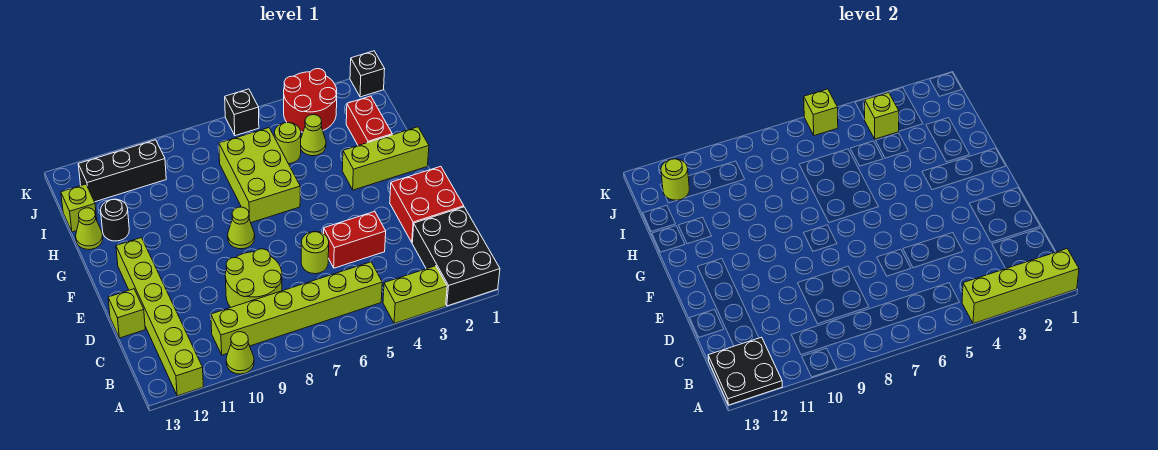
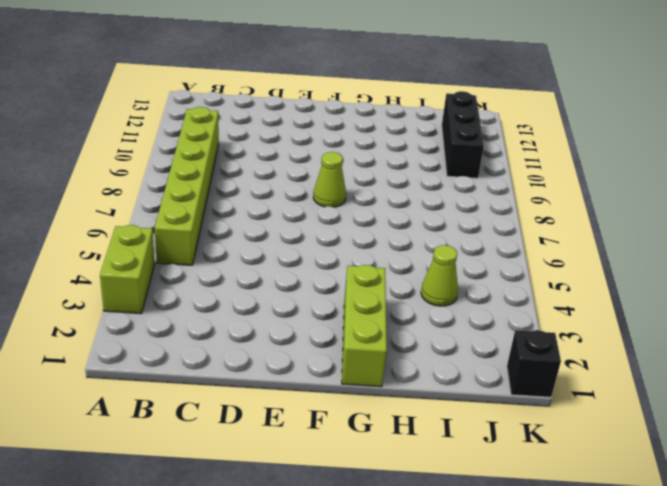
none -> black brick A1:C2 level 1
none -> lime cone A10 level 1
none -> lime brick A12:F12 level 1

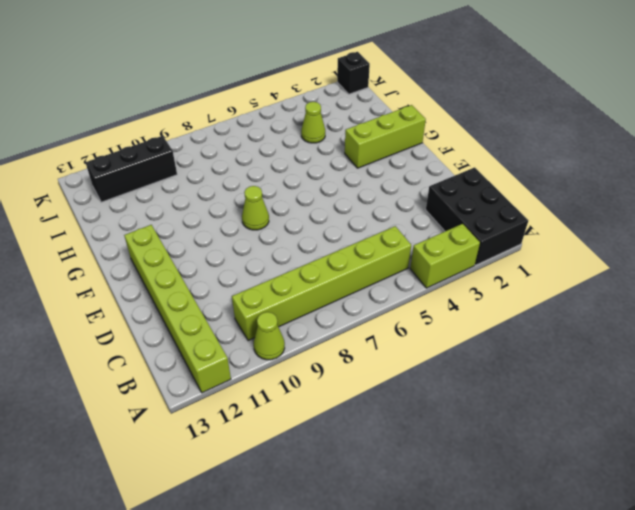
none -> lime round brick C8:D9 level 1
none -> red brick D1:E2 level 1
none -> red brick D4:D5 level 1

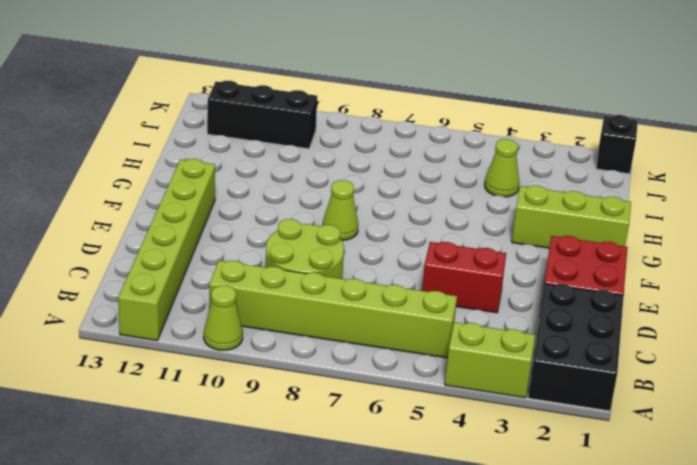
none -> lime round brick D6 level 1
none -> lime brick D13 level 1
none -> lime brick G6:I7 level 1

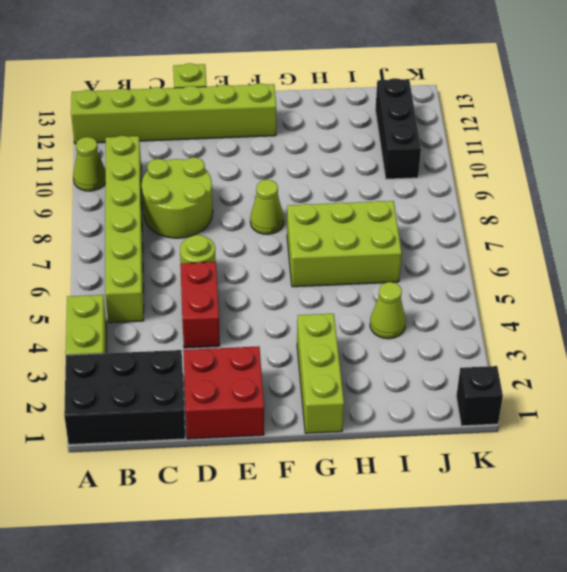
none -> red brick H2:I2 level 1
none -> black round brick H12 level 1
none -> lime cone H13 level 1

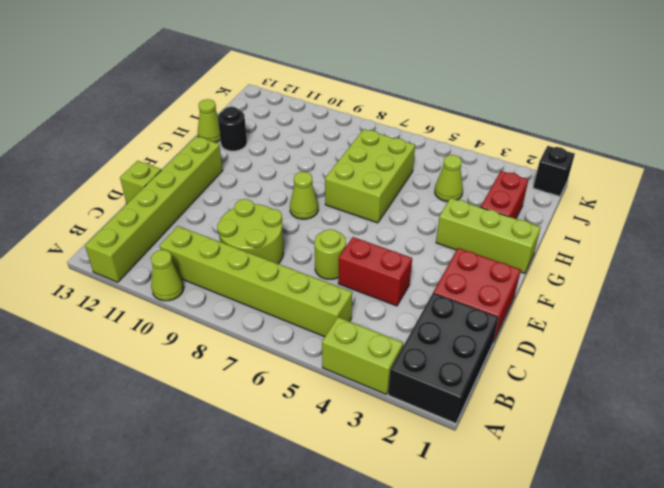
none -> lime round brick I5 level 1
none -> lime brick I13 level 1
none -> red round brick J3:K4 level 1

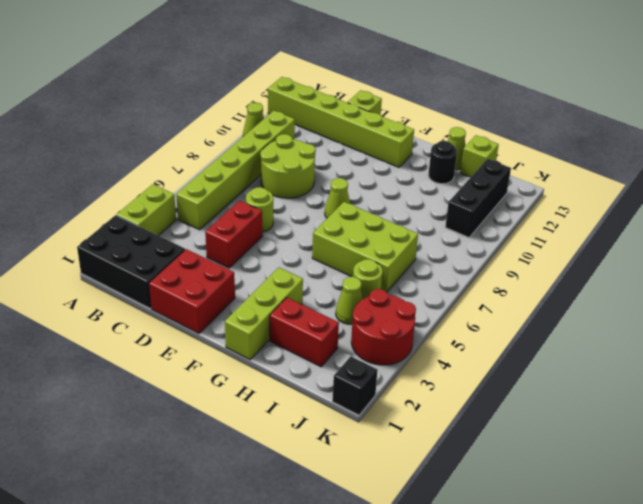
none -> black brick K6 level 1
none -> lime brick A1:A4 level 2
none -> black plate A12:B13 level 2

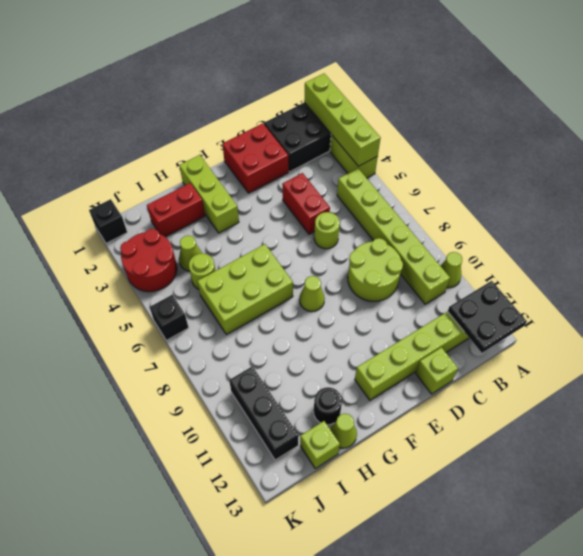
none -> lime brick J4 level 2
none -> lime round brick J12 level 2
none -> lime brick K6 level 2

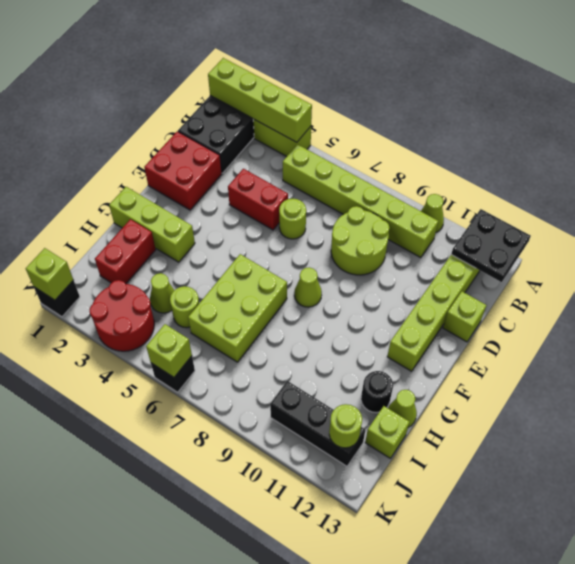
lime brick K1 level 2 -> lime brick J4 level 2

